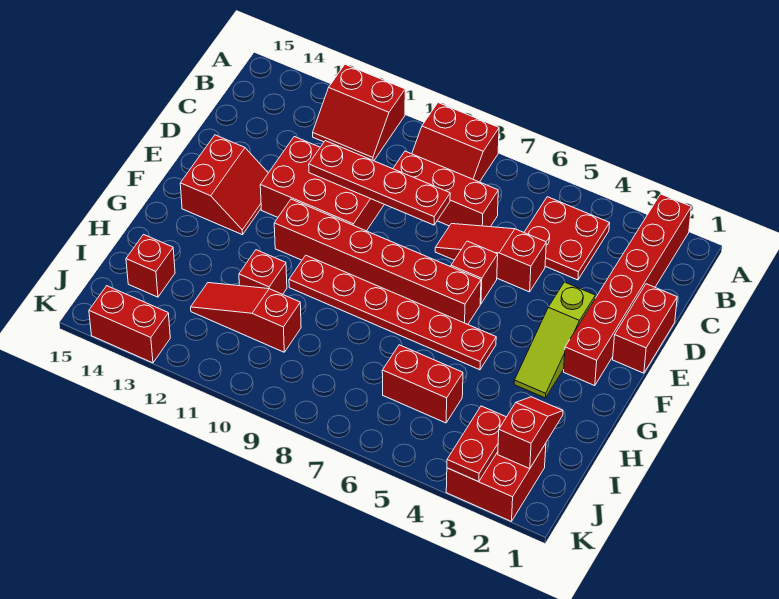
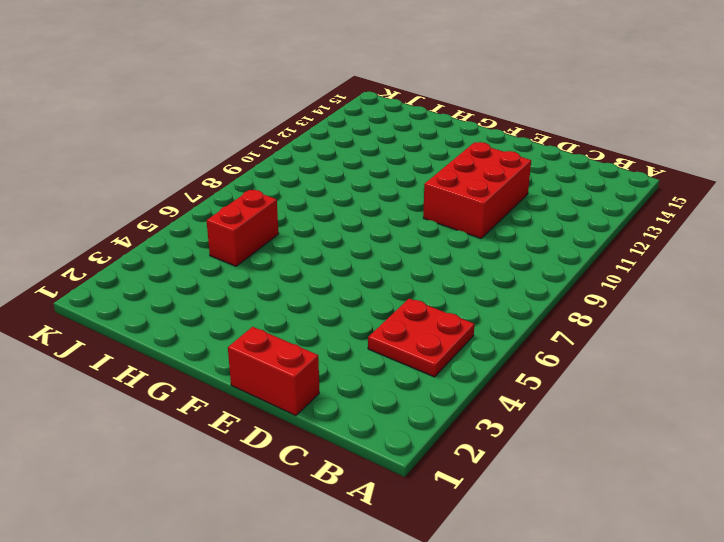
none -> red brick A2:F2 level 1
none -> red slope A8:B9 level 1 top A
none -> red slope A11:B12 level 1 top A

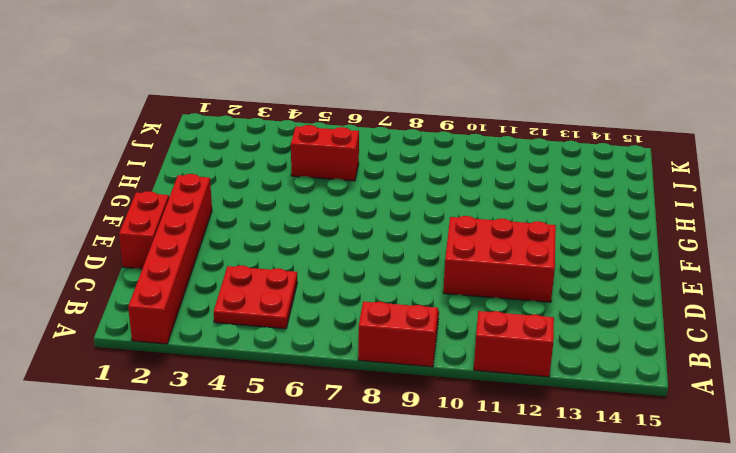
none -> red brick C7:C9 level 1
none -> red slope D5:D7 level 1 top 5
none -> lime slope E3:G3 level 1 top E

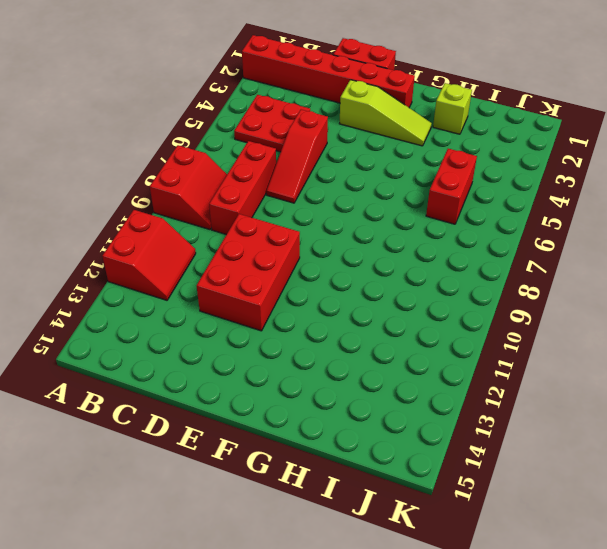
lime brick H2 level 1 -> none
none -> red brick E6 level 1
none -> red slope E13:F14 level 1 top 14
none -> red brick F6:F11 level 1

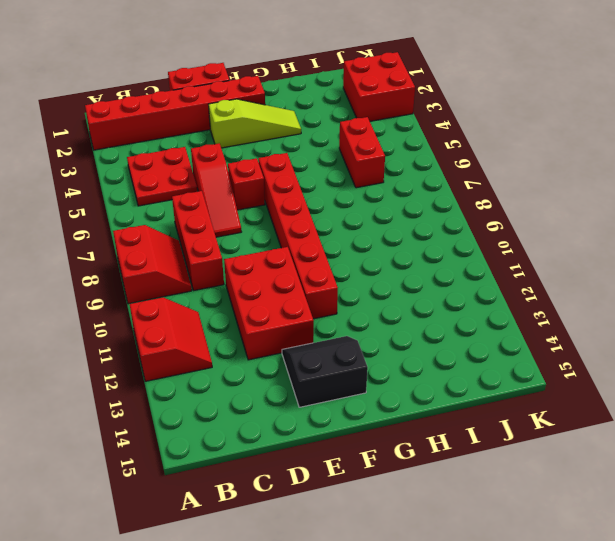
black slope E13:F14 level 1 top 14 -> red slope E13:F14 level 1 top 14
none -> red plate G5:G10 level 1
none -> red brick H11 level 1
none -> red slope I10:I12 level 1 top 10

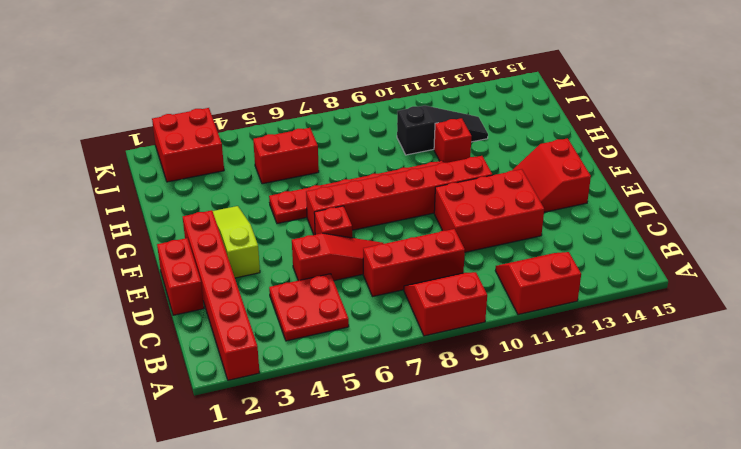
black slope I10:I12 level 1 top 10 -> red slope I10:I12 level 1 top 10
none -> red brick I14 level 1
none -> red brick K13:K14 level 1
none -> red plate D8:D11 level 2

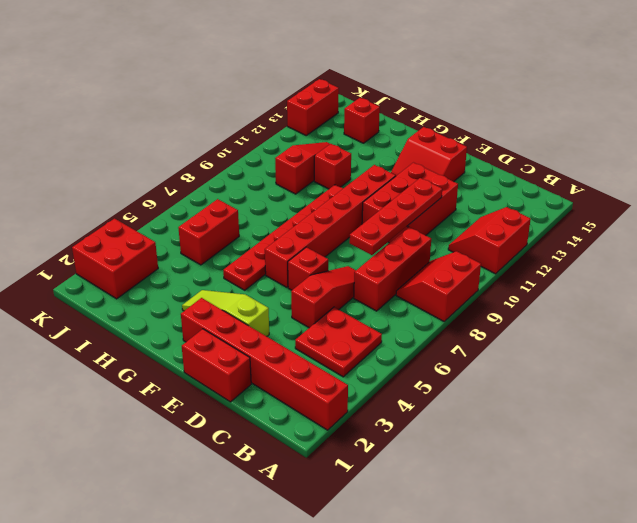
none -> red slope I2:J2 level 2 top J
none -> red plate J3:K3 level 2

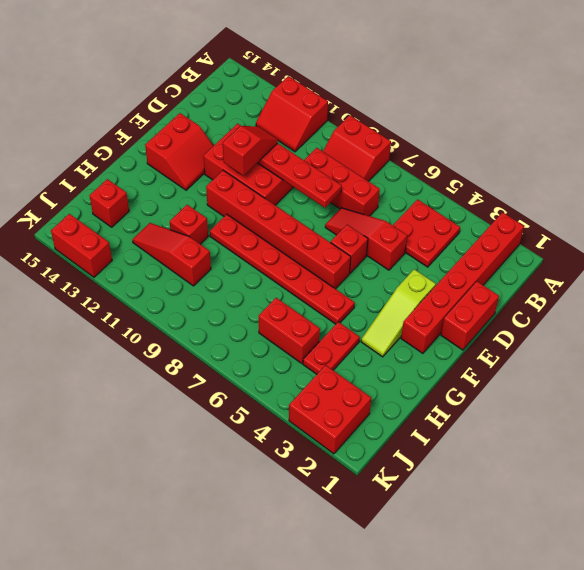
red slope D11:E11 level 3 top E -> red slope I2:J2 level 2 top J
red plate H4:I4 level 1 -> red plate J3:K3 level 2

